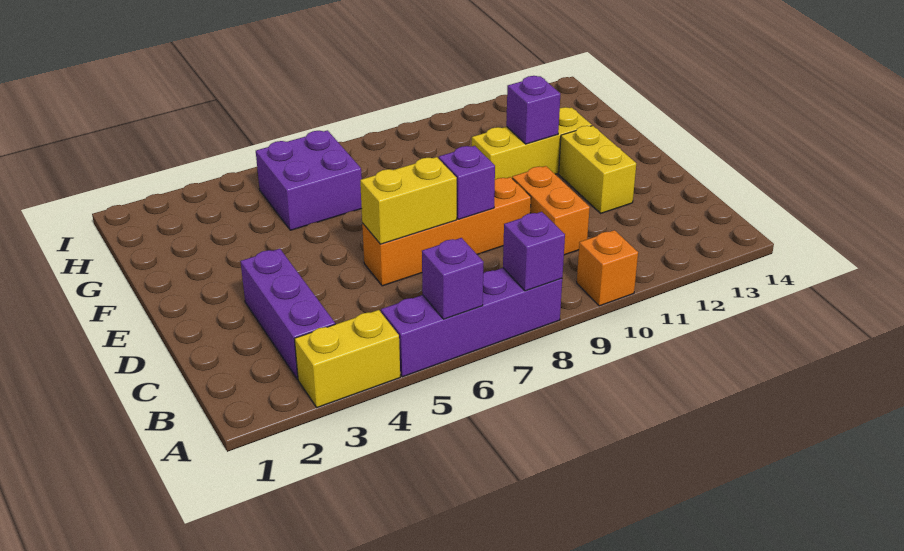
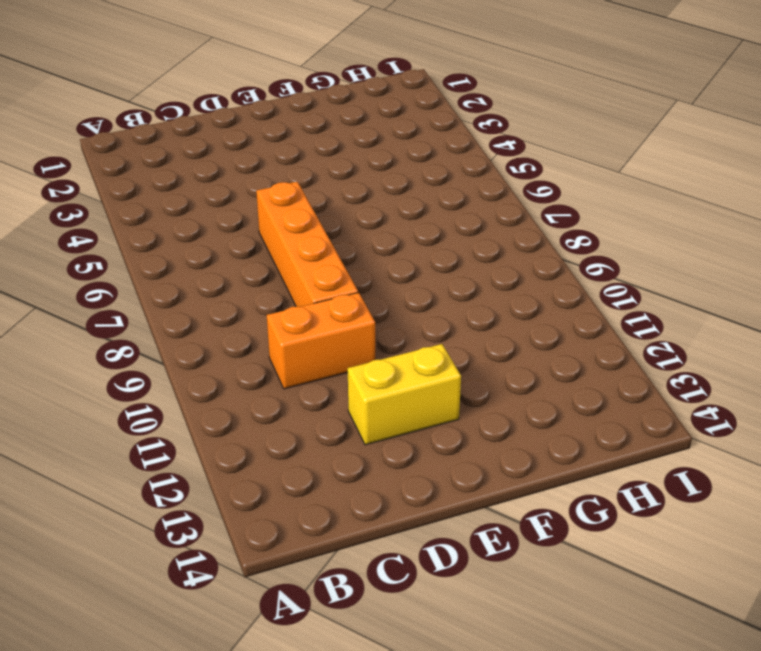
none -> yellow brick A3:A4 level 1
none -> purple brick A5:A8 level 1
none -> orange brick A10 level 1

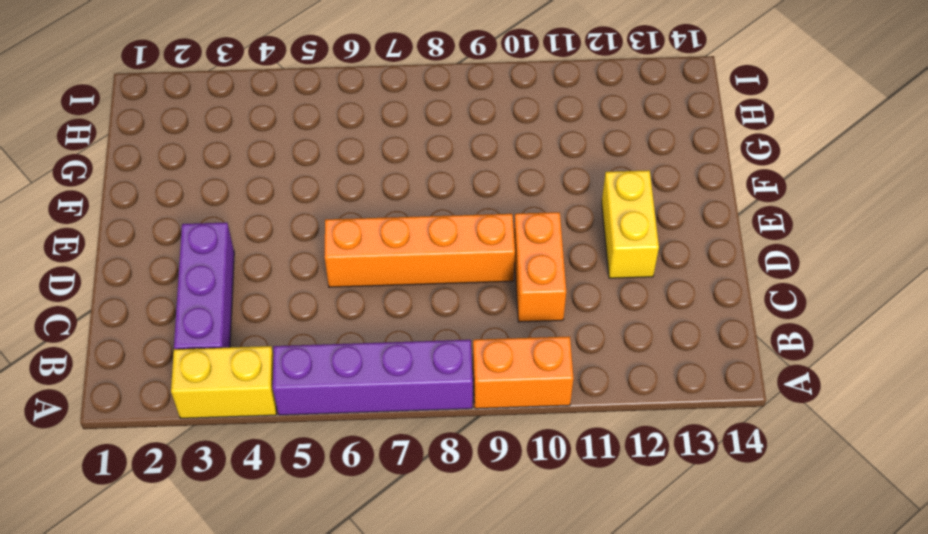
orange brick A9:A10 level 1 -> orange brick A10 level 1
none -> yellow brick F10:F12 level 1
none -> purple brick G5:H6 level 1
none -> purple brick A6 level 2

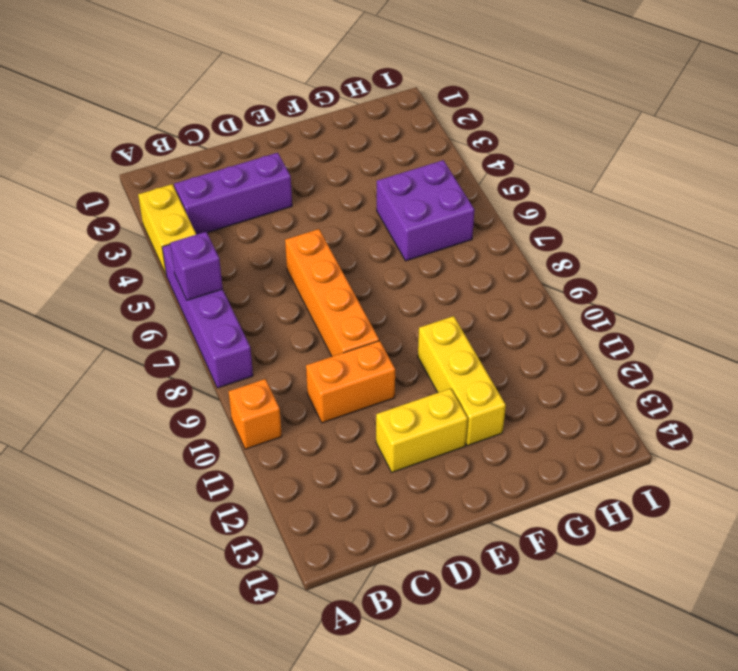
none -> purple brick A8 level 2
none -> yellow brick D6:D7 level 2
none -> purple brick D8 level 2

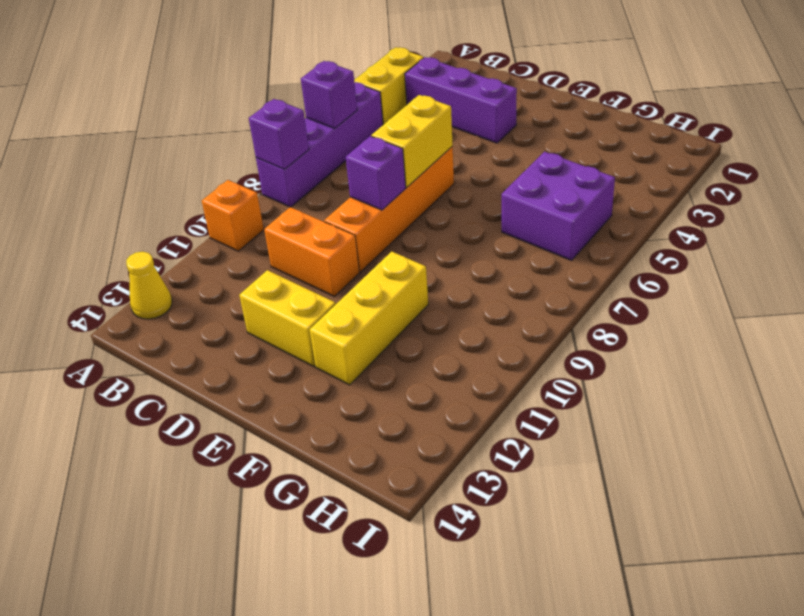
yellow cone A13 level 1 -> none
none -> purple brick F11 level 2

